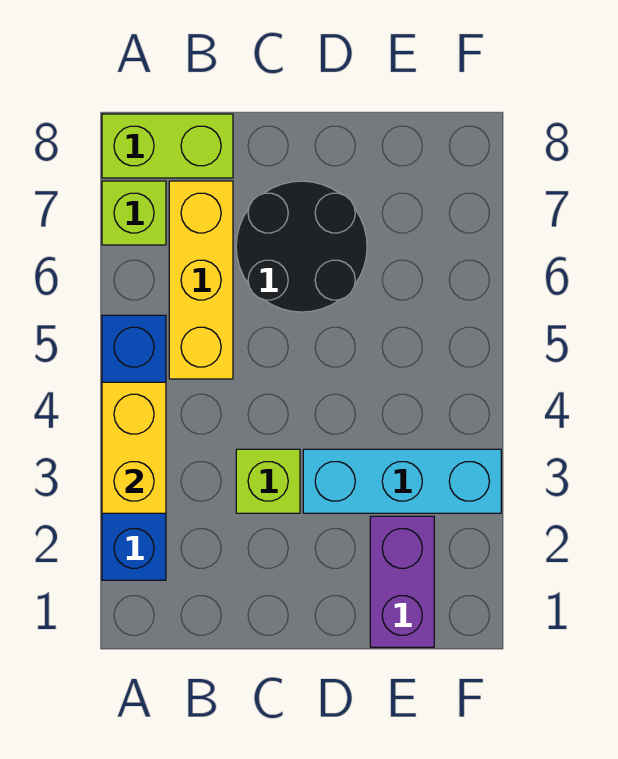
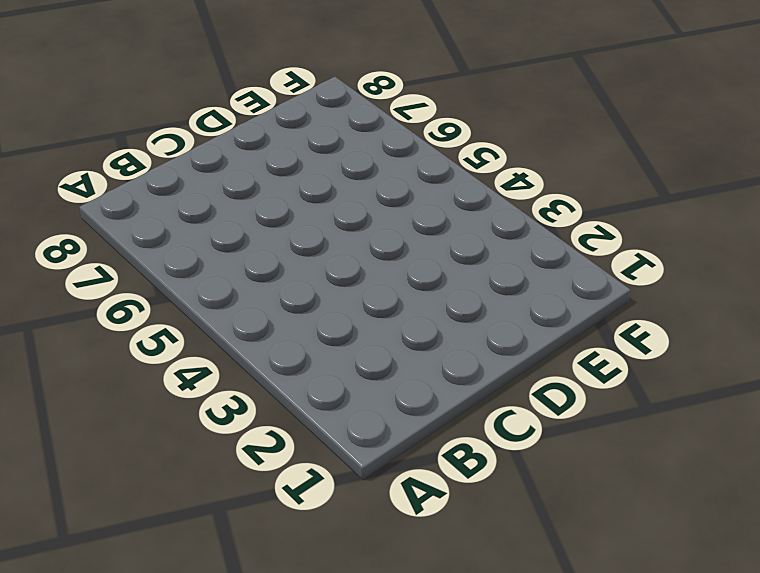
none -> blue brick A2:A5 level 1
none -> lime brick A7 level 1

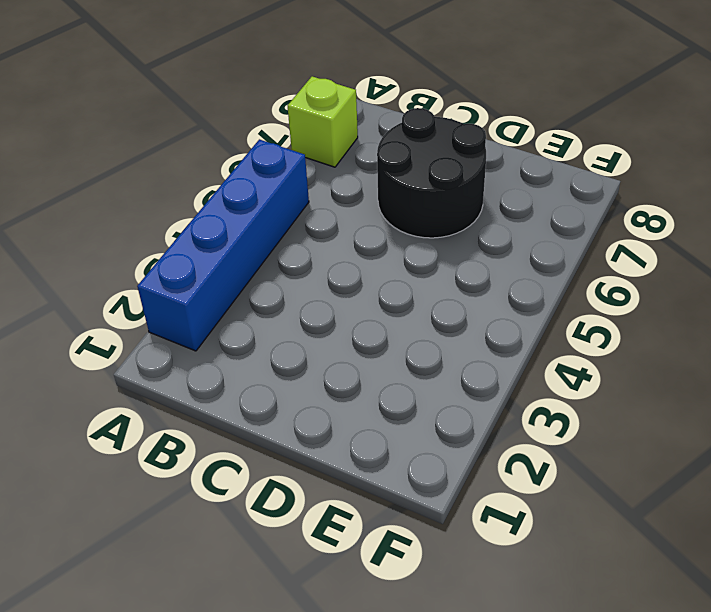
none -> lime brick A8:B8 level 1
none -> yellow brick B5:B7 level 1

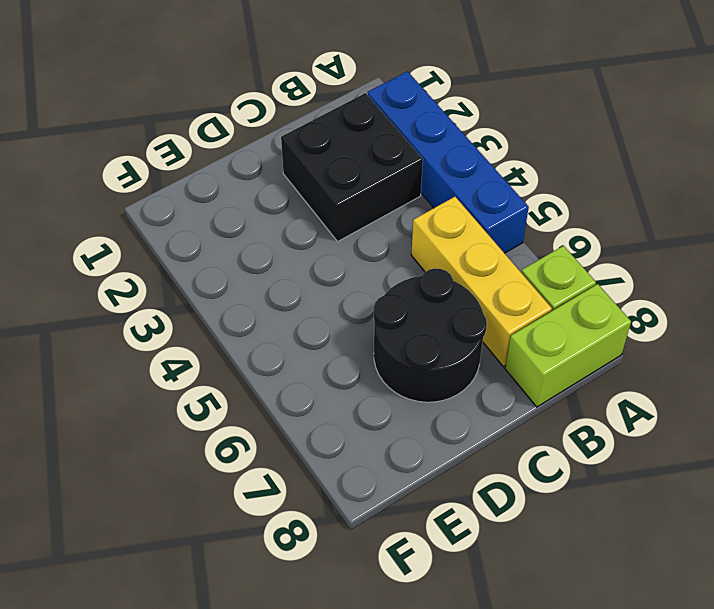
black brick B2:C3 level 1 -> lime brick C3 level 1
none -> cyan brick D3:F3 level 1
none -> purple brick E1:E2 level 1

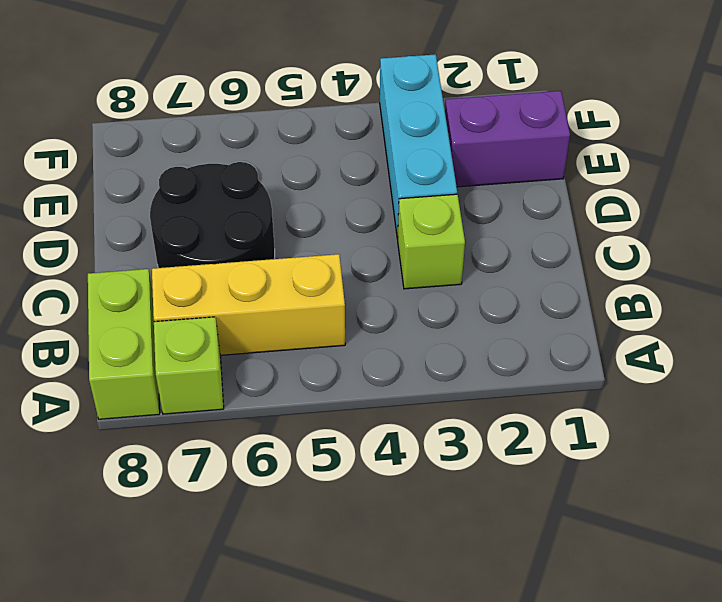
none -> blue brick A2:A5 level 1
none -> yellow brick A3:A4 level 2

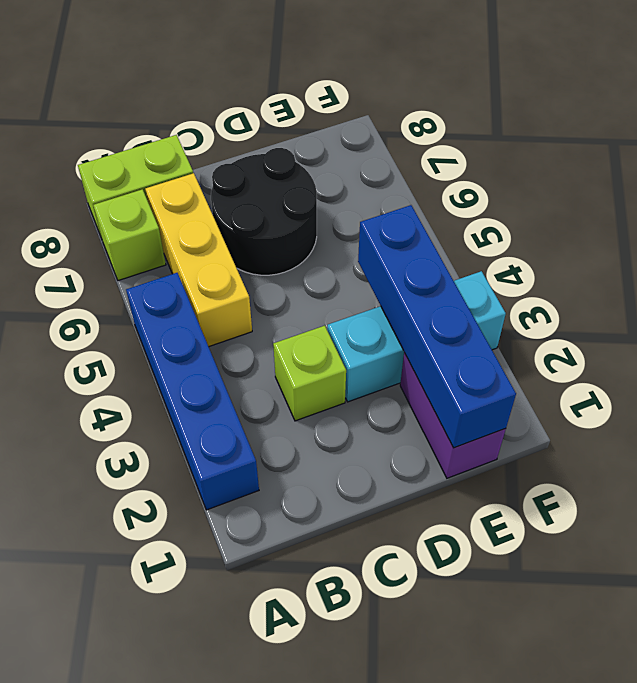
blue brick E1:E4 level 2 -> none
none -> yellow brick A3:A4 level 2

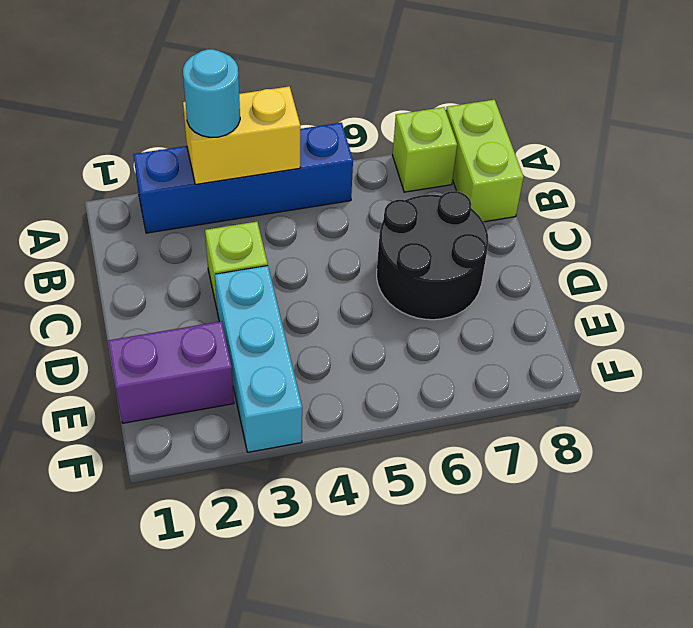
cyan round brick A3 level 3 -> none
none -> yellow brick B5:B7 level 1

